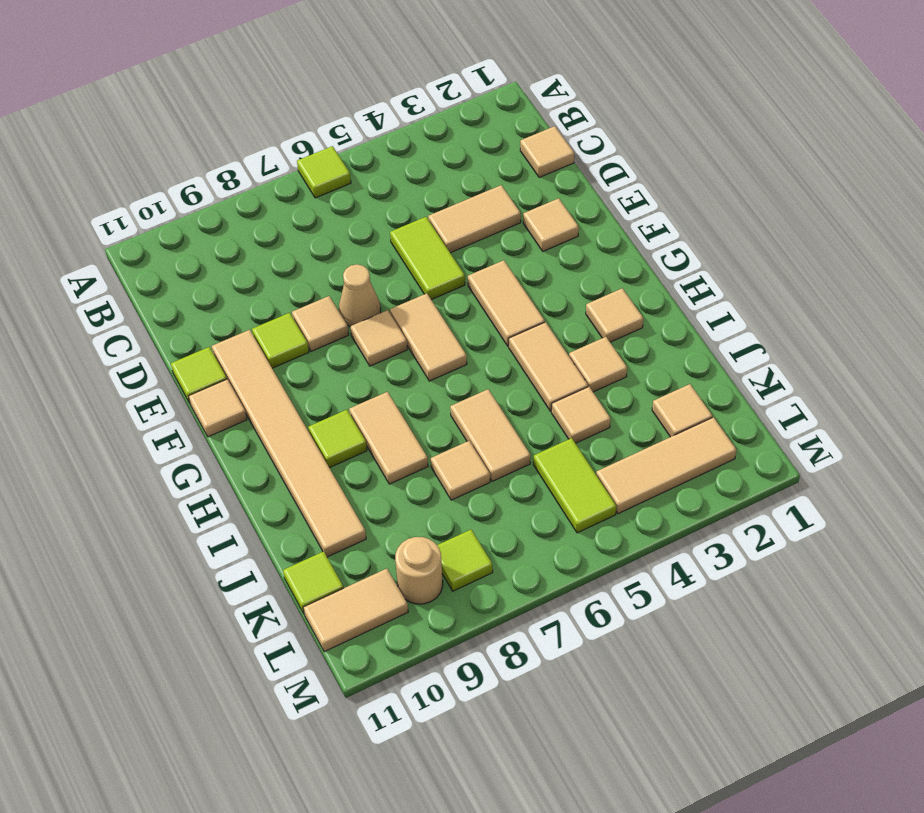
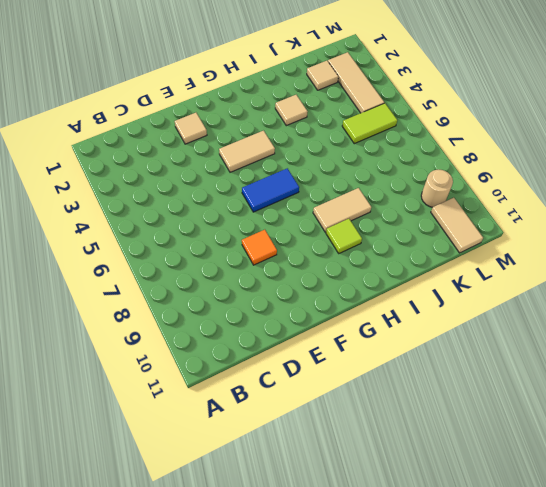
orange tile E8 level 1 -> tan tile E8 level 1
blue tile F6:G6 level 1 -> tan tile F6:G6 level 1
none -> lime tile A6 level 1
none -> tan tile C1 level 1
none -> tan tile D3:D4 level 1

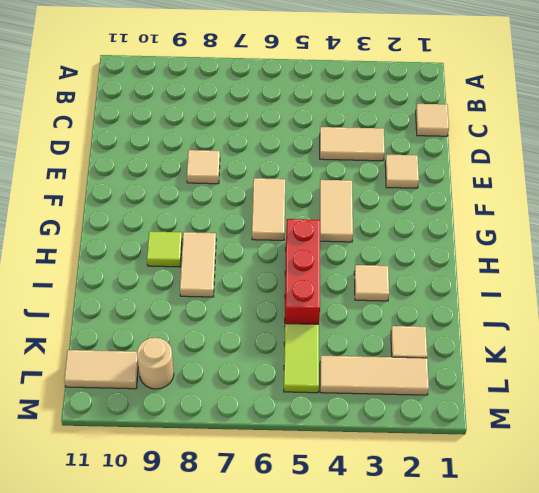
red brick H5:J5 level 1 -> none
none -> lime tile A6 level 1
none -> lime tile D5:E5 level 1
none -> tan cone E7 level 1

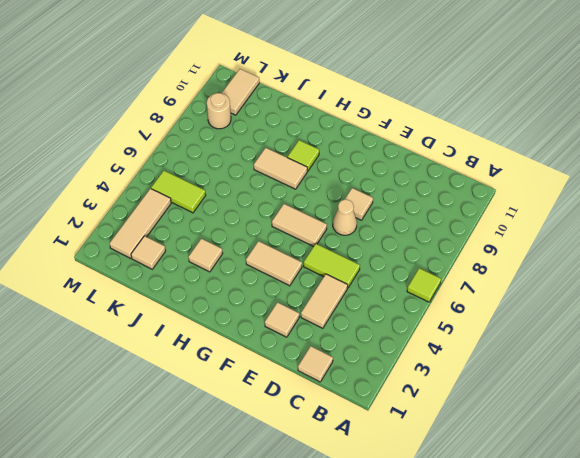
none -> lime tile E9 level 1
none -> tan tile E10:J10 level 1
none -> lime tile E11 level 1

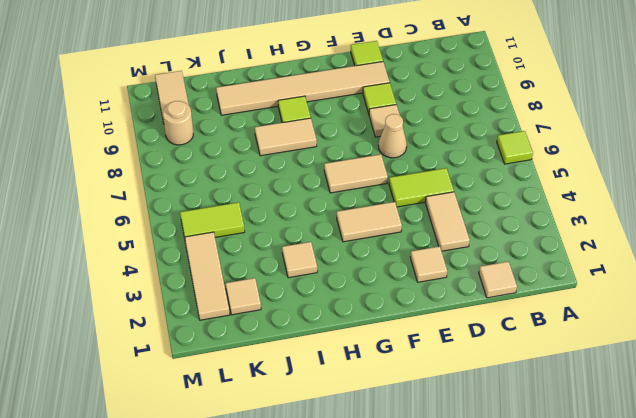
none -> tan tile F7 level 1
none -> tan tile F11 level 1
none -> tan tile H2 level 1

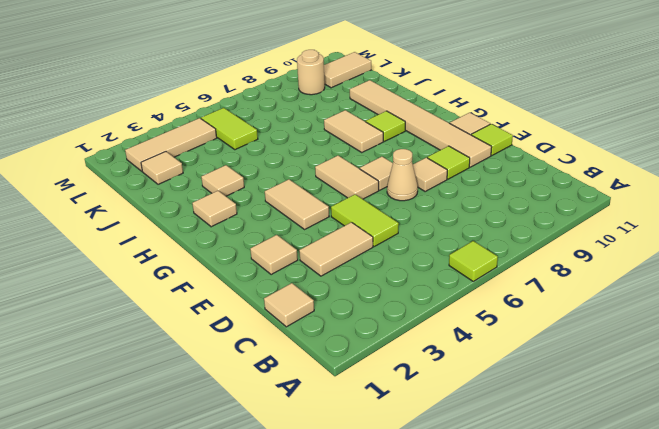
none -> tan tile H4:I4 level 1
none -> tan tile I6:J6 level 1
none -> tan tile J4 level 1

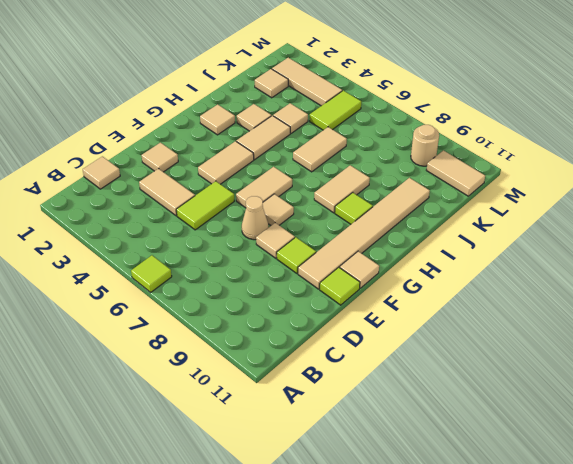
none -> tan tile J7 level 1
none -> lime tile K11 level 1
none -> lime tile L8 level 1

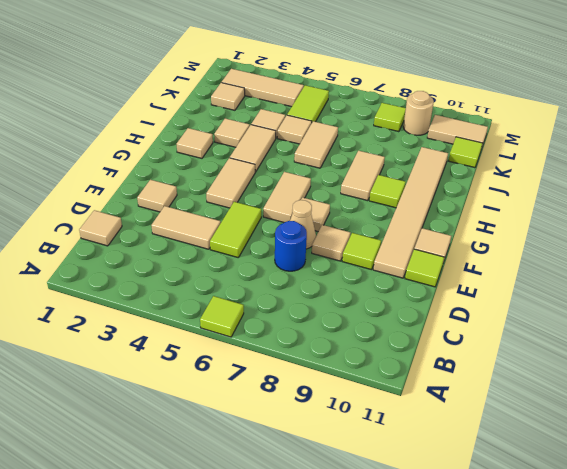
blue round brick D7 level 1 -> none
tan tile J5 level 1 -> tan tile J7 level 1

